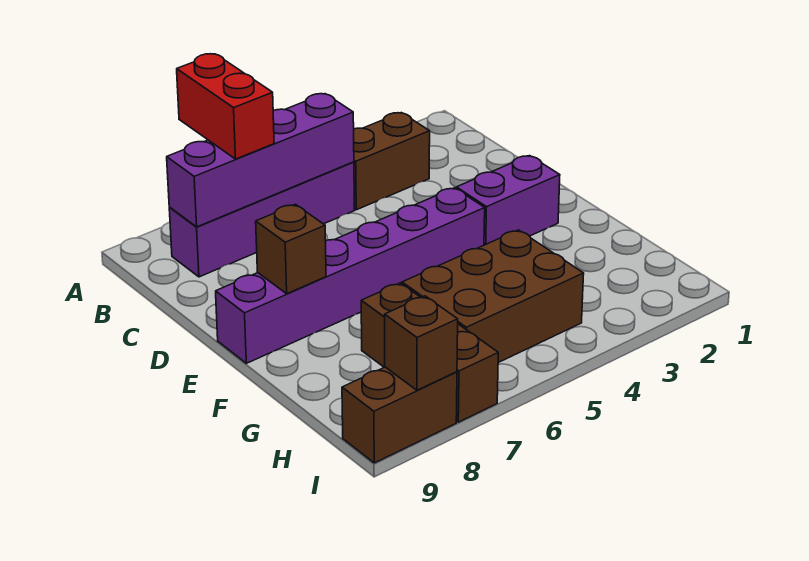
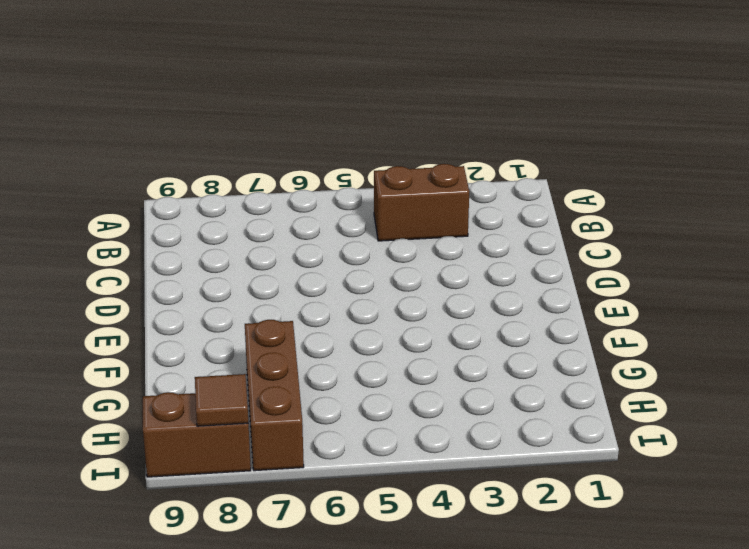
brown tile I8 level 2 -> brown brick I8 level 2
none -> purple brick B5:B8 level 1
none -> purple brick E2:E3 level 1

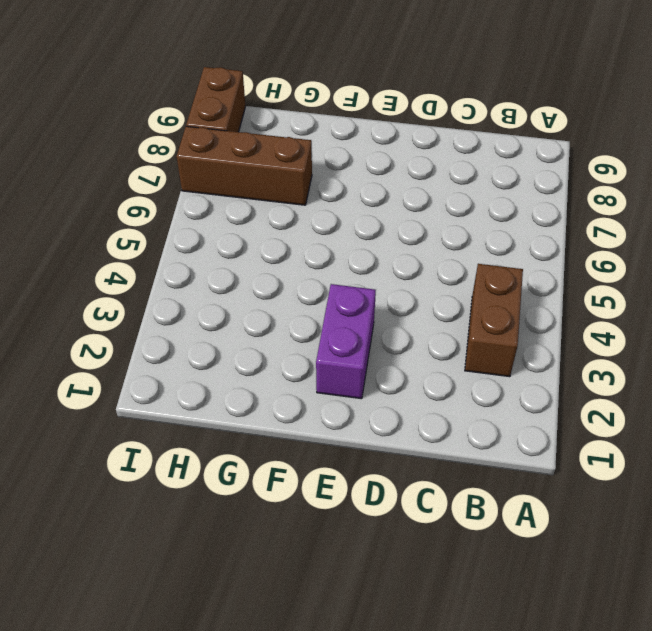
none -> purple brick B5:B8 level 1
none -> purple brick E4:E9 level 1

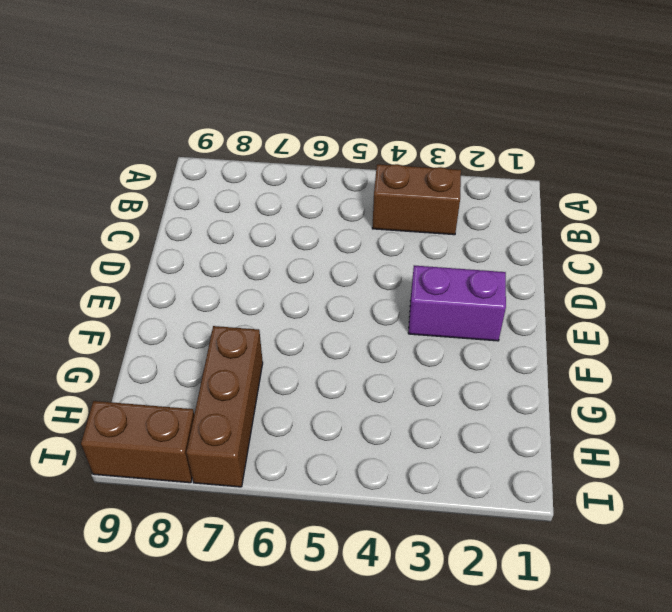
none -> purple brick B5:B8 level 1
none -> purple brick E4:E9 level 1

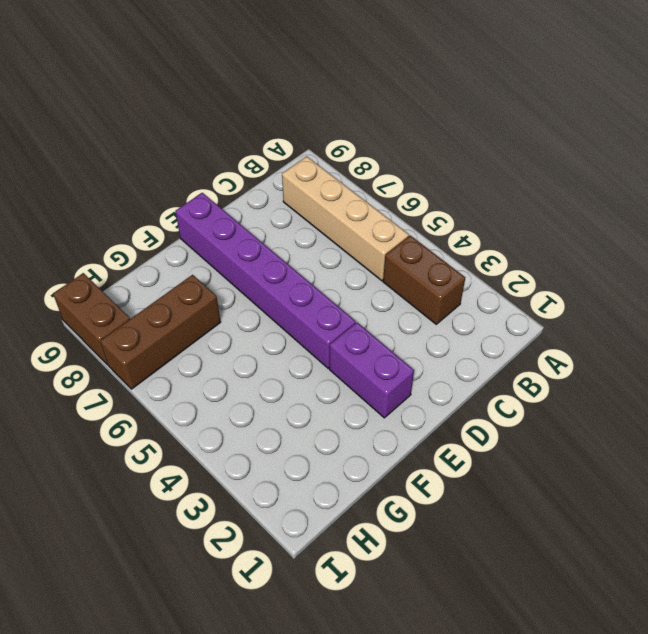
tan brick B5:B8 level 1 -> purple brick B5:B8 level 1
none -> brown brick G4:H6 level 1
none -> purple brick B5:B8 level 2

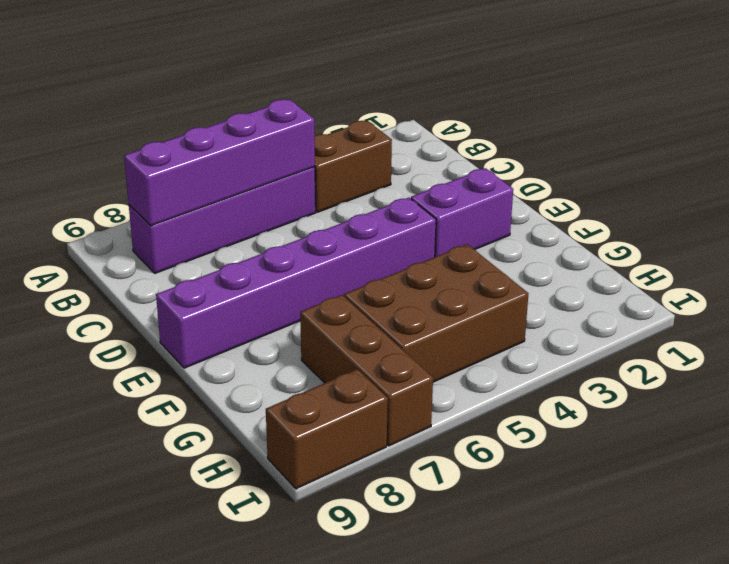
none -> brown brick E8 level 2
none -> brown brick I8 level 2

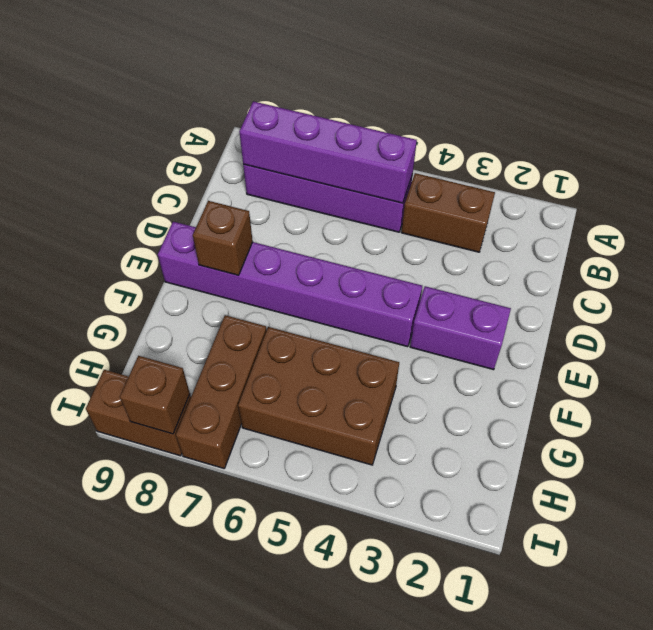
none -> red brick A7:B7 level 3

